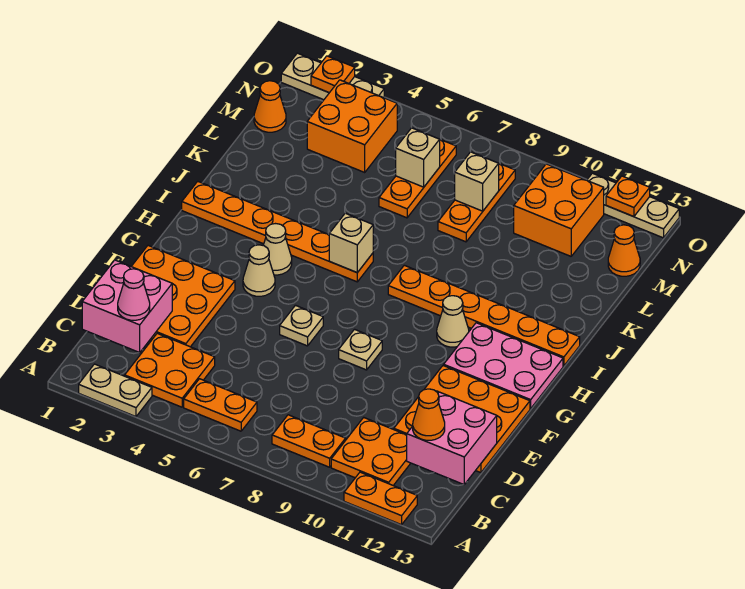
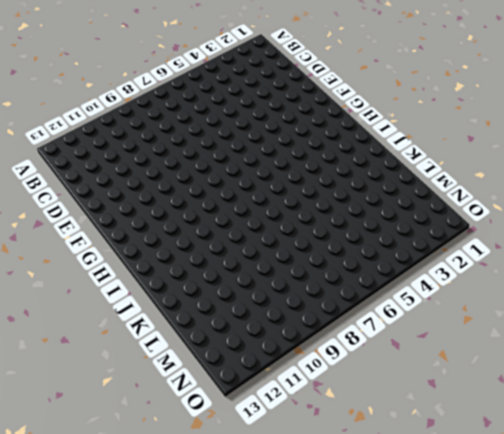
none -> tan plate A2:A3 level 1
none -> orange plate A11:A12 level 1
none -> orange plate B3:C4 level 1
none -> orange plate B5:B6 level 1

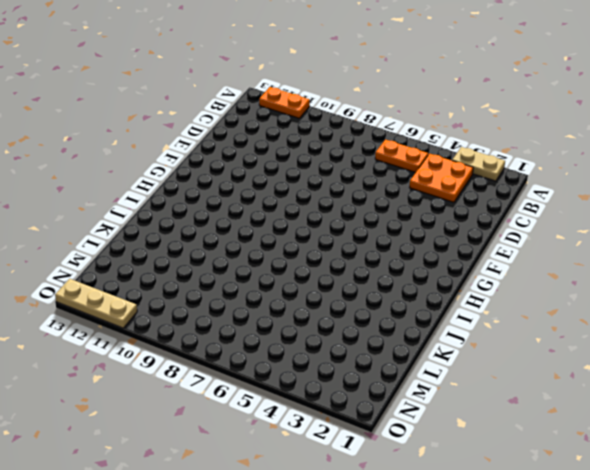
none -> orange plate B8:B9 level 1
none -> orange plate B10:C11 level 1
none -> orange plate D1:F3 level 1
none -> orange plate D11:F13 level 1

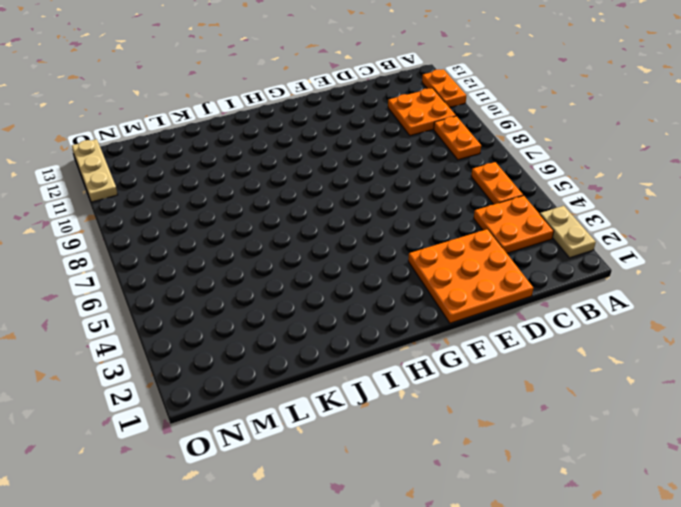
none -> orange plate D11:F13 level 1
none -> tan plate F6 level 1
none -> tan plate F8 level 1
none -> tan cone G4 level 1

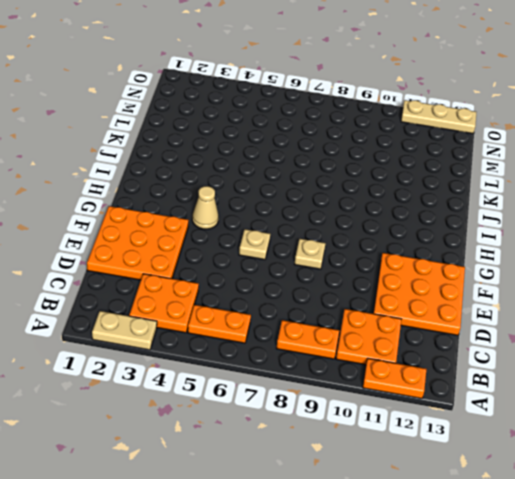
none -> pink plate G11:H13 level 1
none -> tan cone H4 level 1
none -> tan cone H10 level 1
none -> orange plate I1:I6 level 1

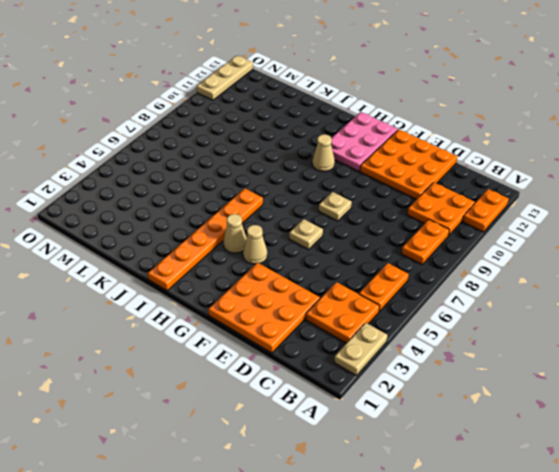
none -> orange plate I8:I13 level 1
none -> orange plate L6:N6 level 1
none -> orange plate L8:N8 level 1
none -> orange cone M1 level 1

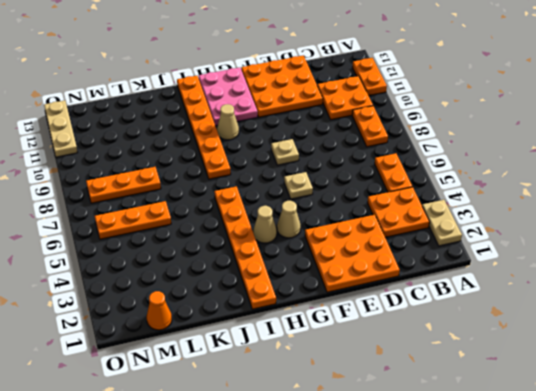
none -> orange brick M3:N4 level 1
none -> orange brick M10:N11 level 1
none -> orange cone M13 level 1
none -> tan plate O1:O3 level 1

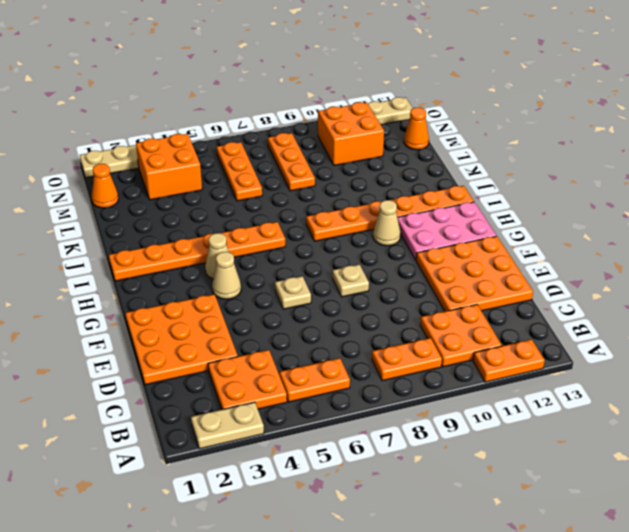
none -> pink brick C1:D2 level 2
none -> pink brick C12:D13 level 2
none -> tan brick I6 level 2
none -> tan brick M6 level 2

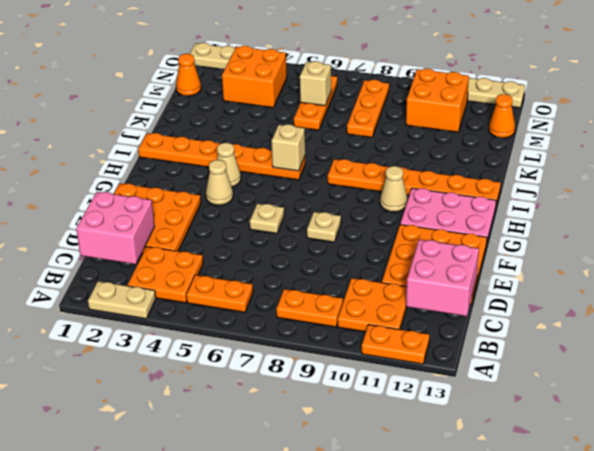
none -> tan brick M8 level 2
none -> orange plate O2 level 2
none -> orange plate O12 level 2
none -> pink cone C2 level 3

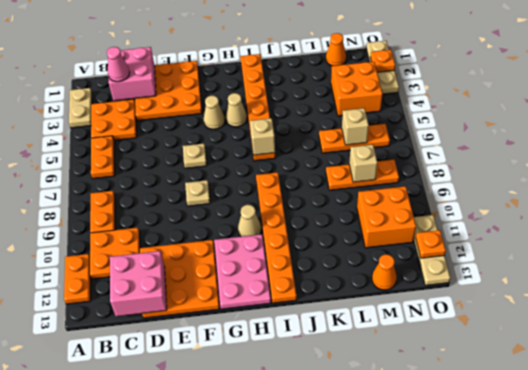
none -> orange cone C12 level 3

